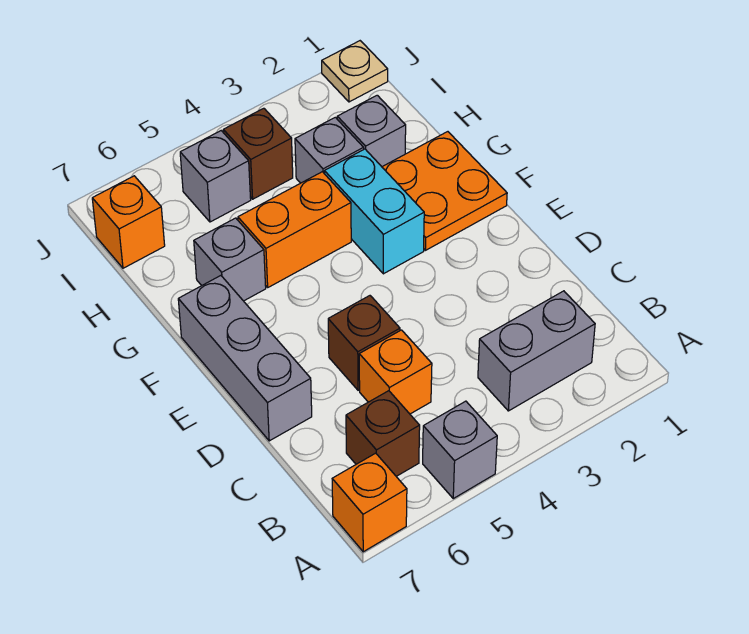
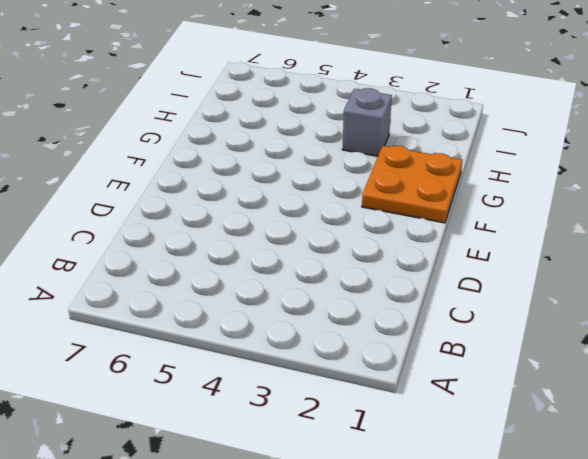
none -> grey brick A5 level 1
none -> orange brick A7 level 1
none -> grey brick B2:B3 level 1

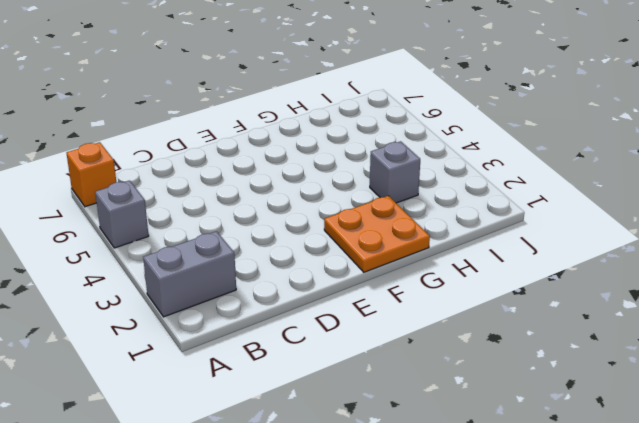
grey brick A2:B2 level 1 -> grey brick B2:B3 level 1
none -> brown brick B6 level 1
none -> orange brick C5 level 1
none -> brown brick D5 level 1

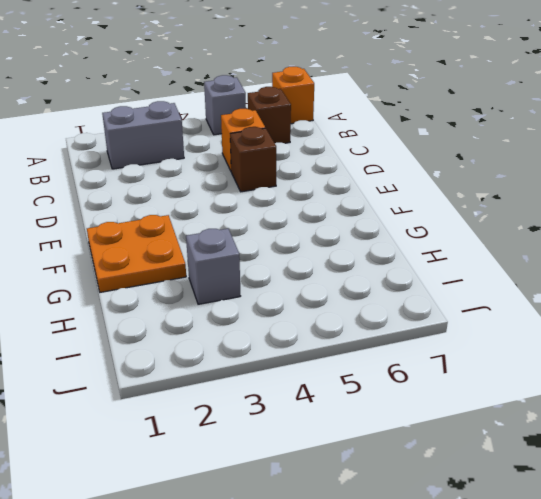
none -> grey brick D7:F7 level 1
none -> cyan brick F3:G3 level 1
none -> orange brick G4:G5 level 1

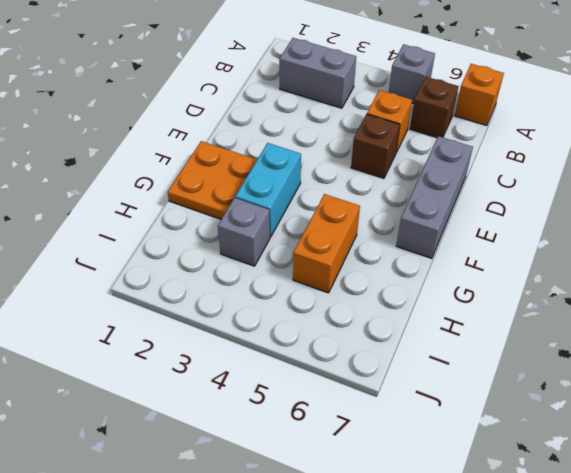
orange brick G5:H5 level 1 -> orange brick G4:G5 level 1
none -> grey brick G6 level 1
none -> grey brick H2 level 1
none -> brown brick I4 level 1

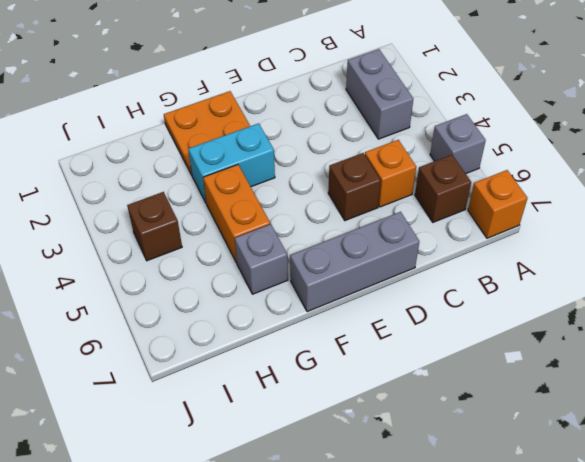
none -> grey brick H2 level 1
none -> grey brick H3 level 1
none -> grey brick I5 level 1

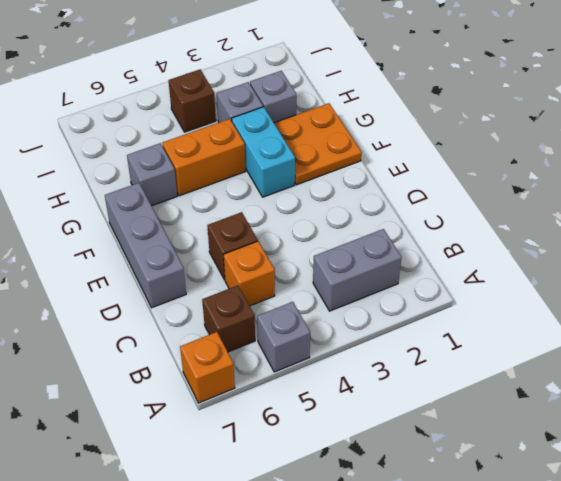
none -> grey brick I5 level 1
none -> orange brick I7 level 1
none -> tan plate J1 level 1

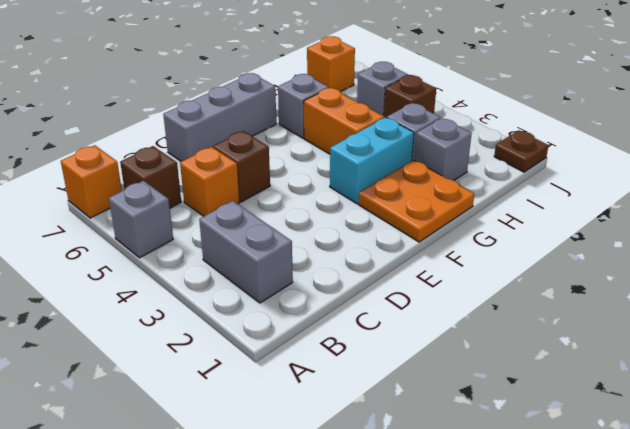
brown plate J1 level 1 -> tan plate J1 level 1

